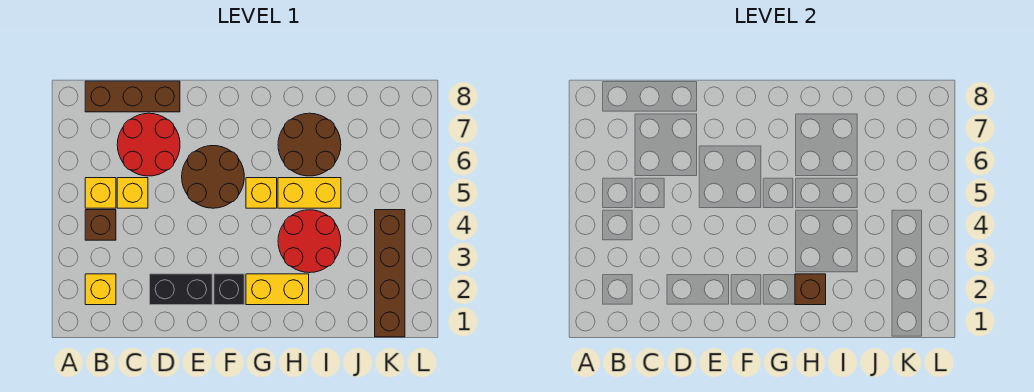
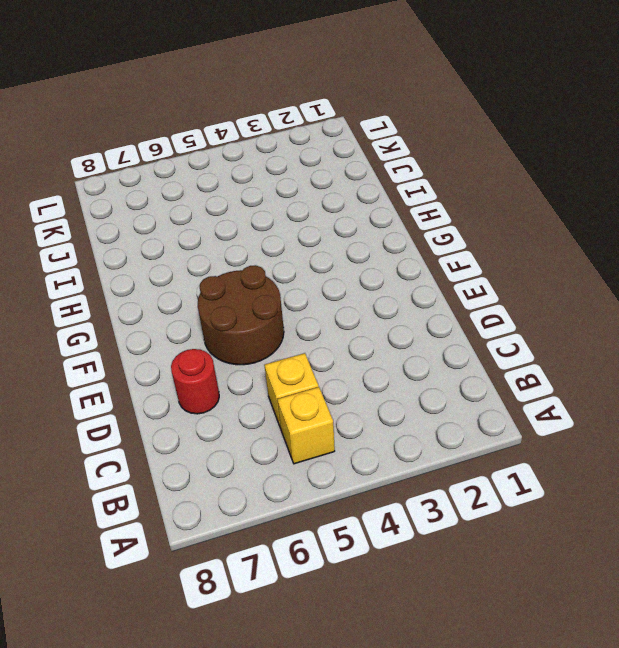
red round brick D7 level 1 -> red round brick C6:D7 level 1
none -> yellow brick B2 level 1
none -> brown brick B4 level 1
none -> brown brick B8:D8 level 1

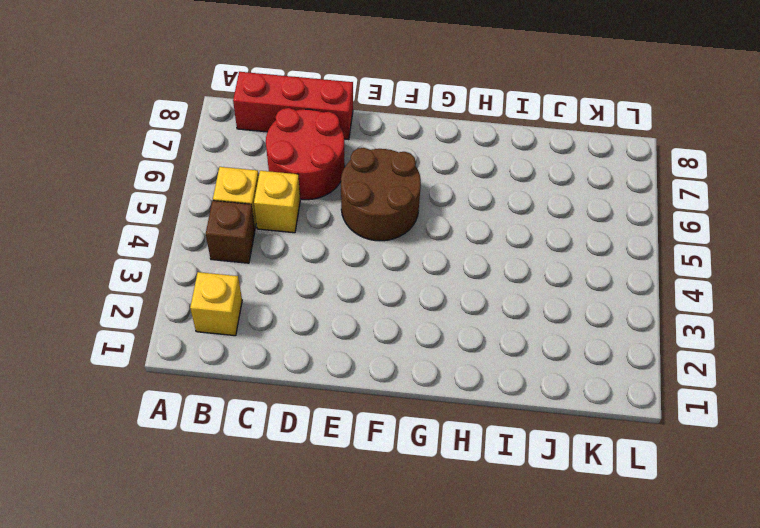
red brick B8:D8 level 1 -> brown brick B8:D8 level 1
none -> black brick D2:E2 level 1
none -> black brick F2 level 1
none -> yellow brick G2:H2 level 1

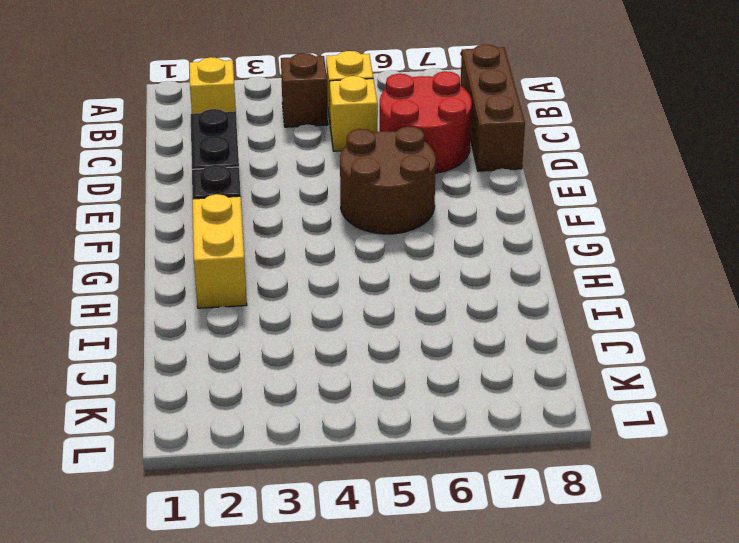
none -> yellow brick G5 level 1
none -> red round brick H3:I4 level 1
none -> yellow brick H5:I5 level 1

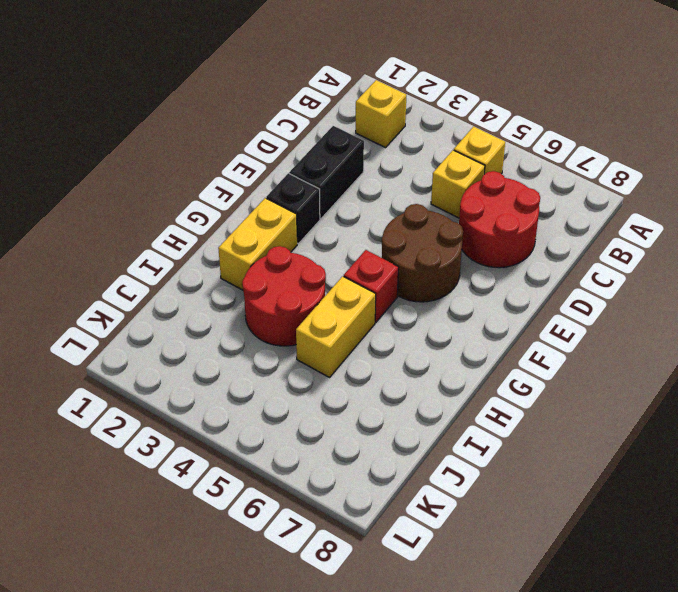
red brick G5 level 1 -> yellow brick G5 level 1
none -> brown brick B4 level 1
none -> brown brick B8:D8 level 1
none -> brown round brick H6:I7 level 1

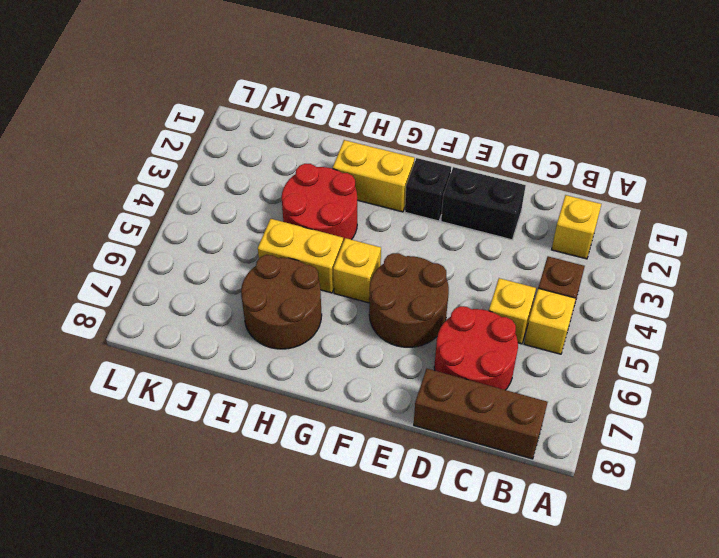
none -> brown brick K1:K4 level 1
none -> brown brick H2 level 2

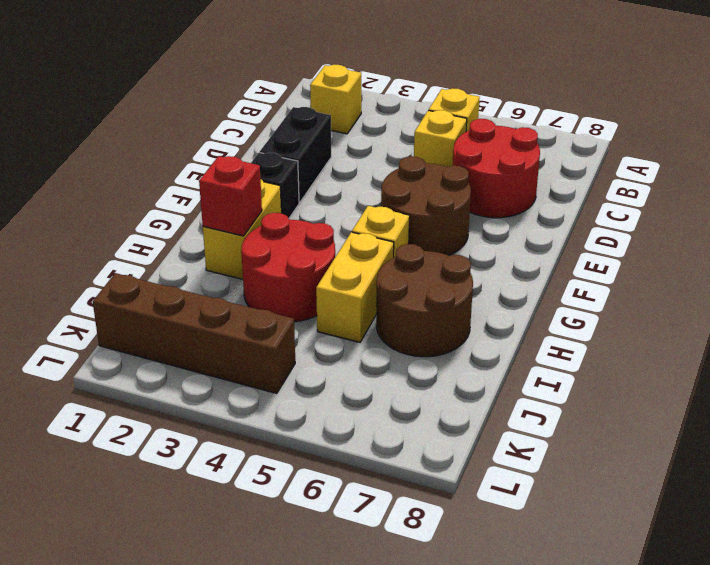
red brick H2 level 2 -> brown brick H2 level 2
none -> brown brick B4 level 1
none -> brown brick B8:D8 level 1

